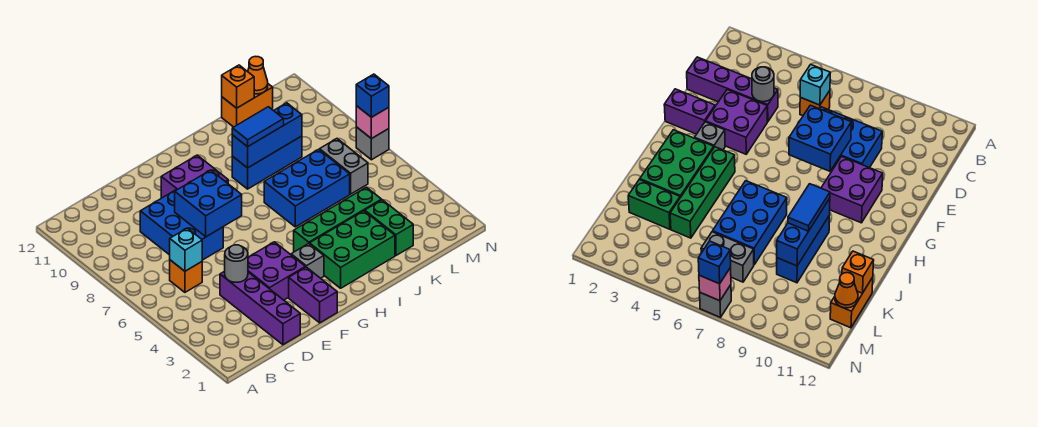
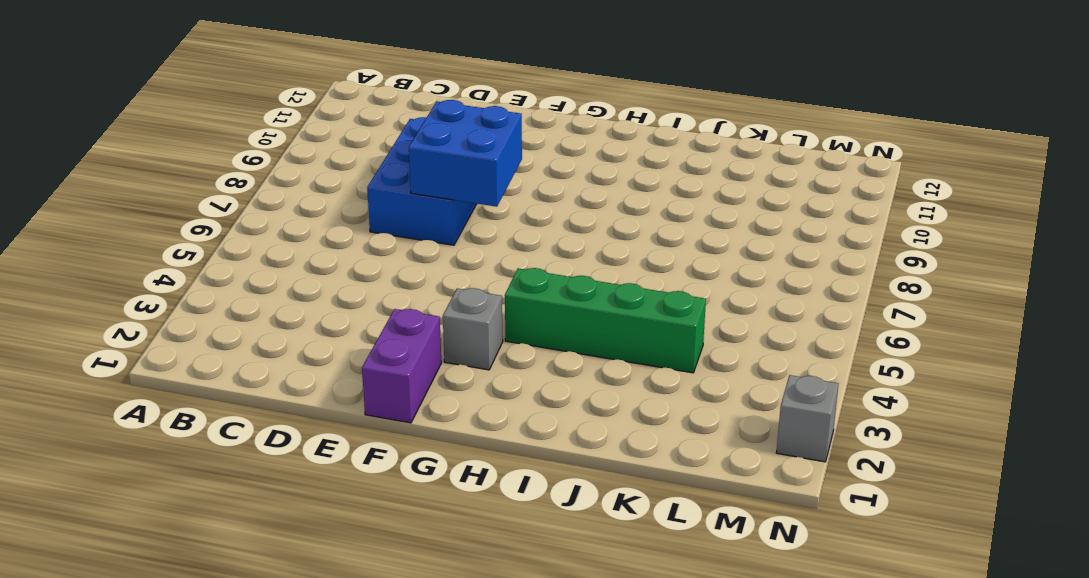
grey brick N2 level 1 -> grey brick N7 level 1
none -> orange brick C6 level 1
none -> purple brick D1:D4 level 1
none -> purple brick E3:F4 level 1

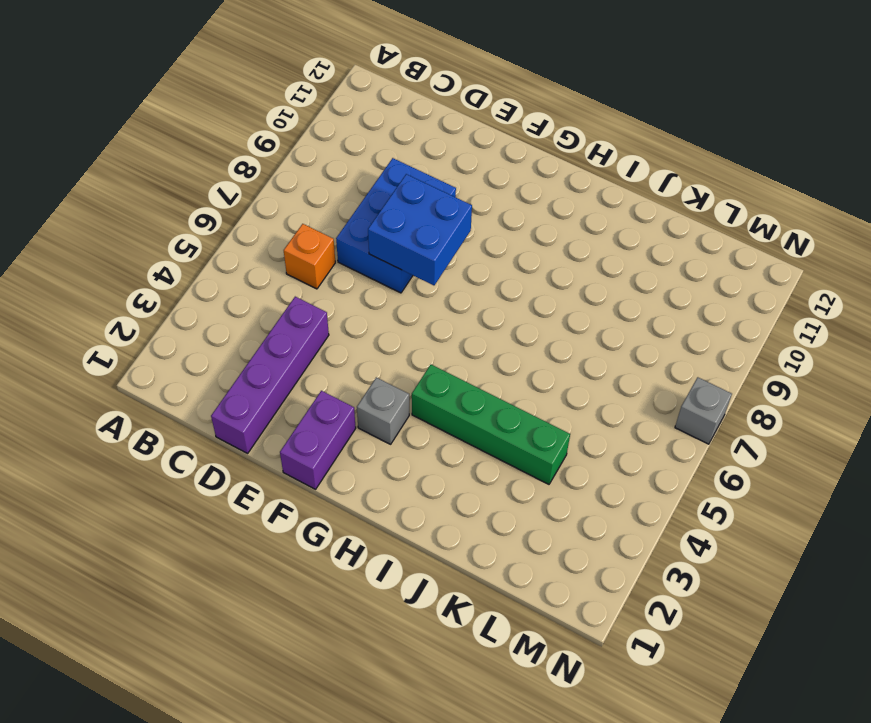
none -> purple brick E3:F4 level 1
none -> purple brick F9:G10 level 1
none -> green brick H2:J3 level 1

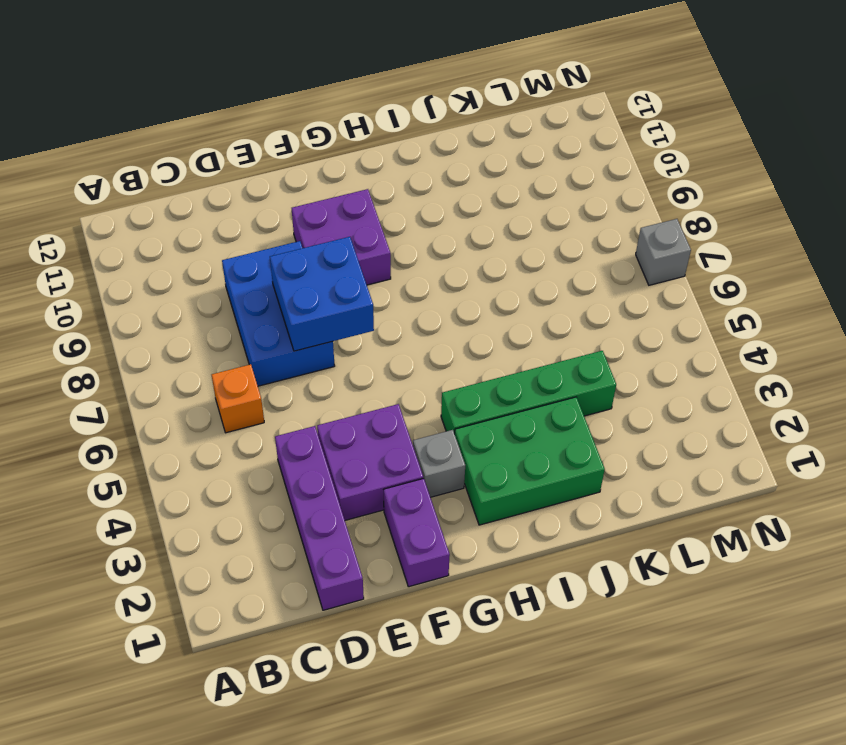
none -> blue brick I6:K7 level 1
none -> blue brick I9:K9 level 1
none -> green brick K2:K3 level 1

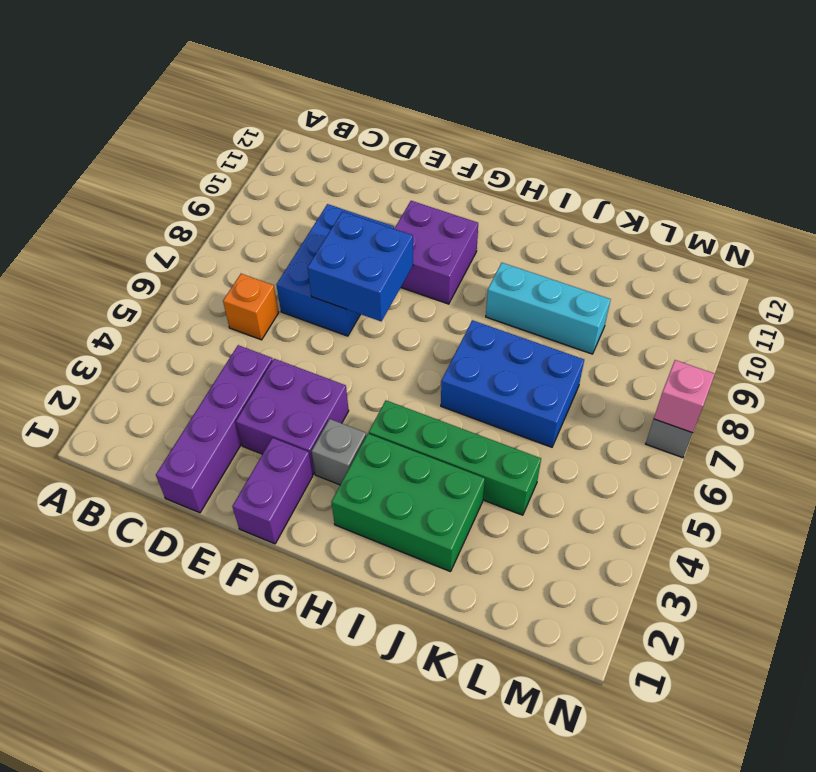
cyan brick I9:K9 level 1 -> blue brick I9:K9 level 1
none -> green brick K2:K3 level 1
none -> orange brick K12:L12 level 1
none -> grey brick L6:L7 level 1

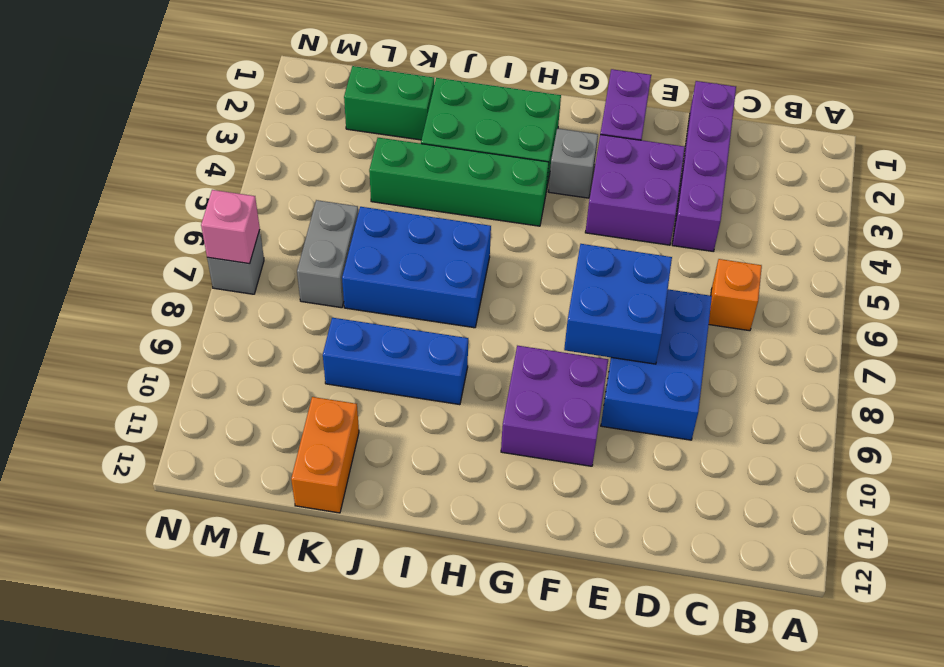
green brick K2:L2 level 1 -> green brick K2:K3 level 1
orange brick K11:K12 level 1 -> orange brick K12:L12 level 1
none -> cyan brick C6 level 2
none -> grey round brick D4 level 2
none -> blue brick I9:K9 level 2

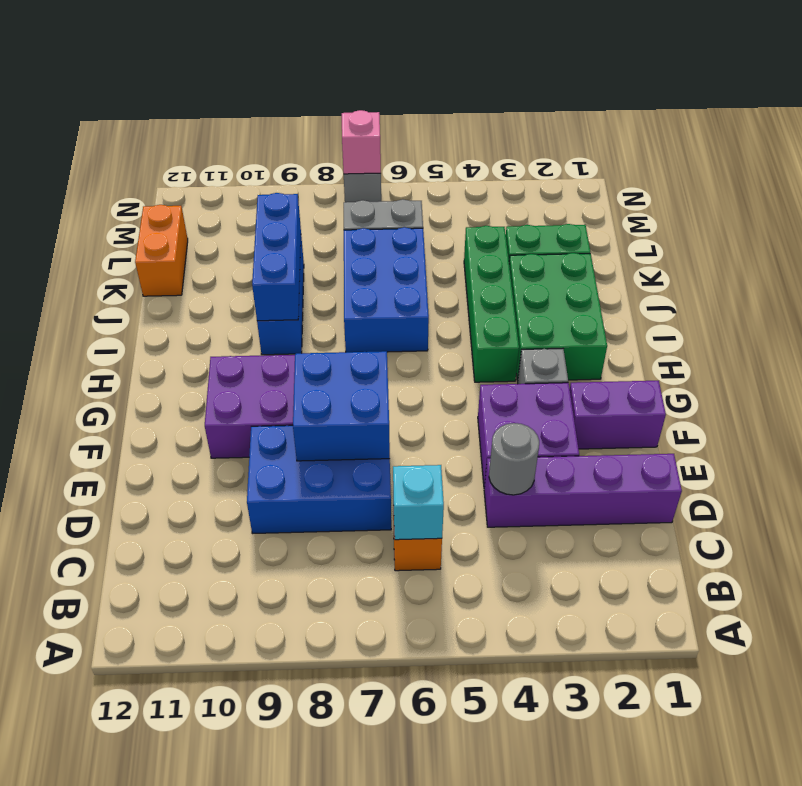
none -> orange brick K12 level 2
none -> orange cone L12 level 2
none -> blue tile I9:J9 level 3

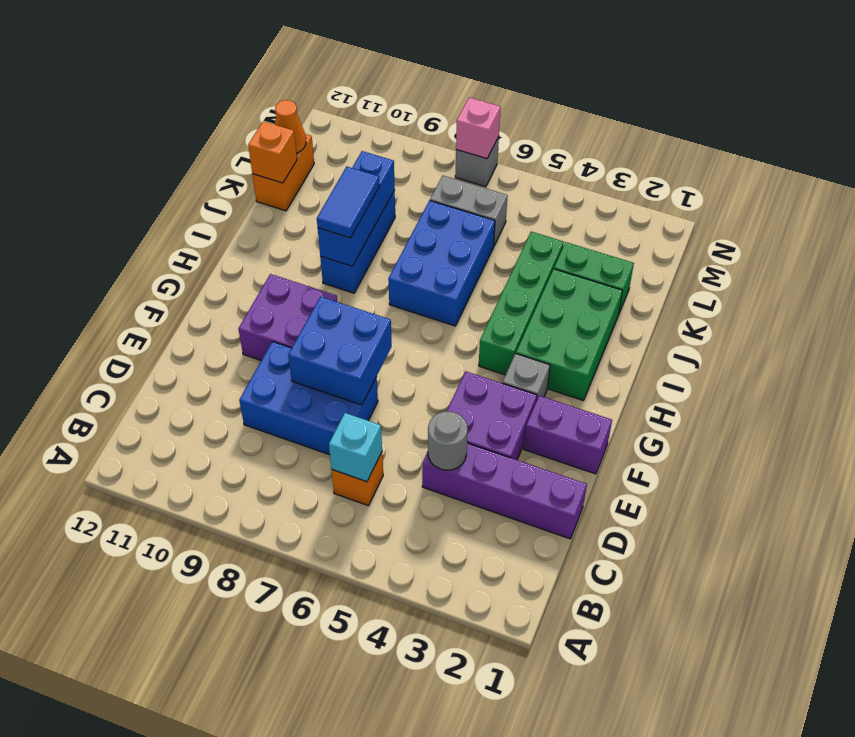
none -> blue brick N7 level 3

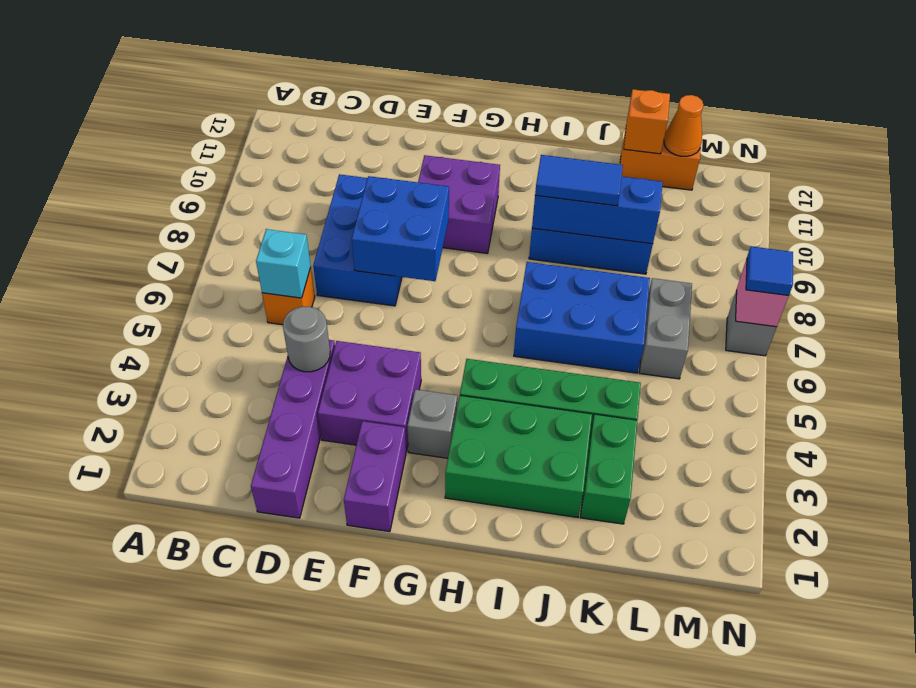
blue tile N7 level 3 -> blue brick N7 level 3

